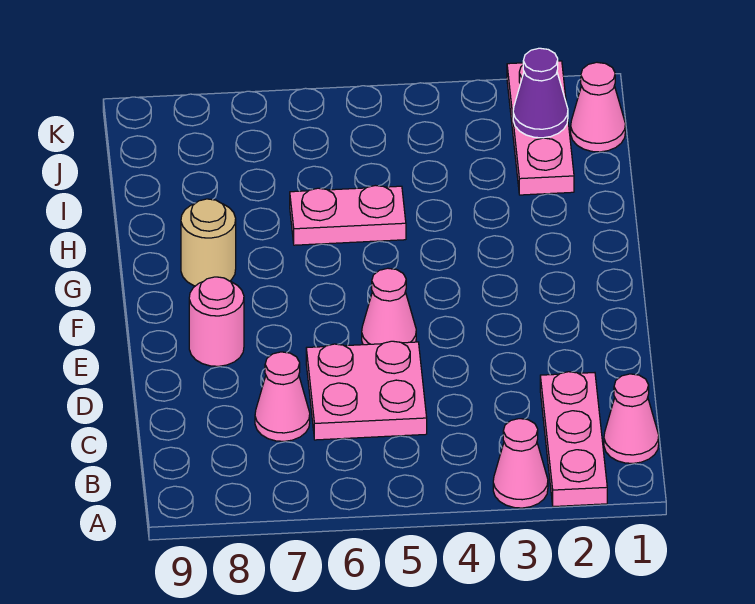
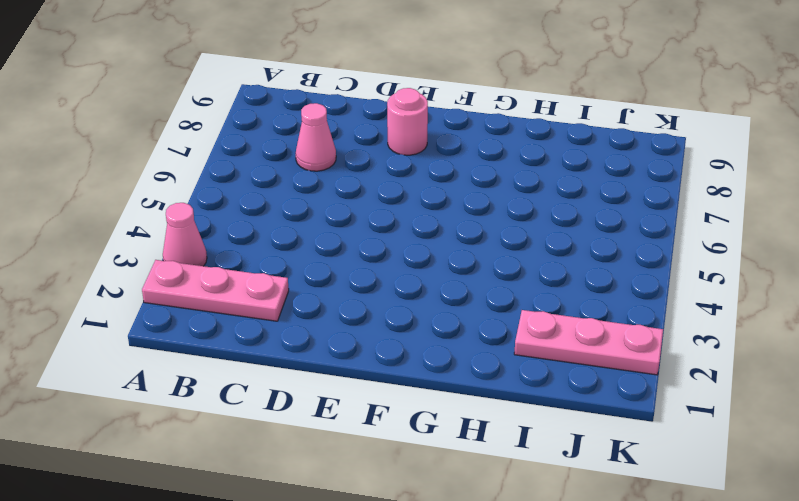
none -> pink cone B1 level 1
none -> pink plate C5:D6 level 1
none -> pink cone E5 level 1

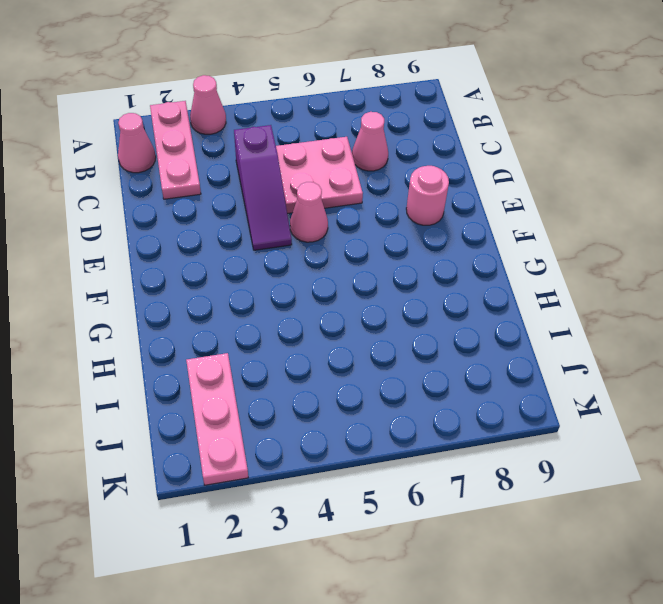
purple slope C4:E4 level 1 top C -> none
none -> tan round brick G8 level 1
none -> pink plate H5:H6 level 1
none -> pink cone J1 level 1

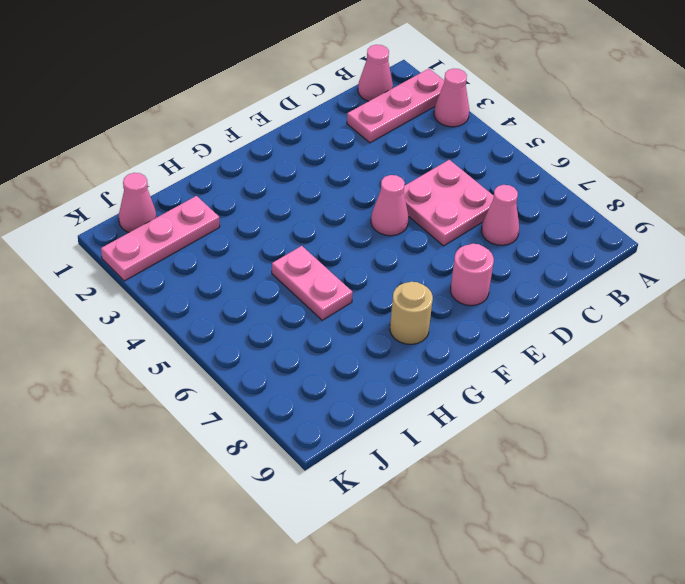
none -> purple cone J2 level 2

